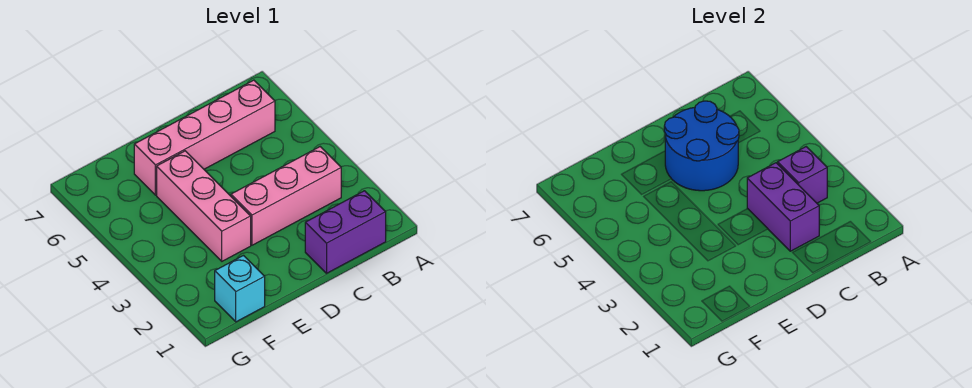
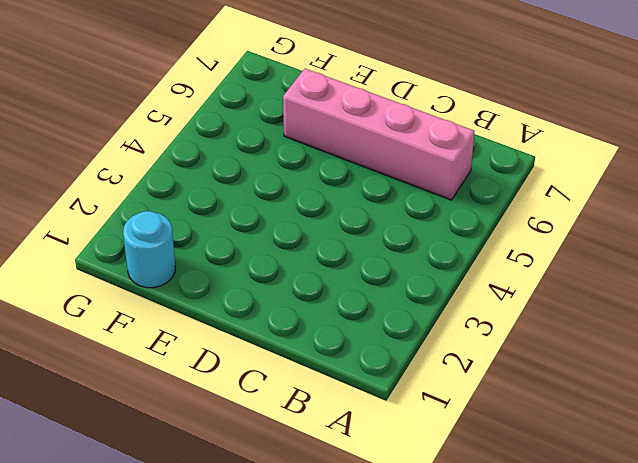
cyan round brick F1 level 1 -> cyan brick F1 level 1
none -> purple brick B1:C1 level 1
none -> pink brick B3:D3 level 1

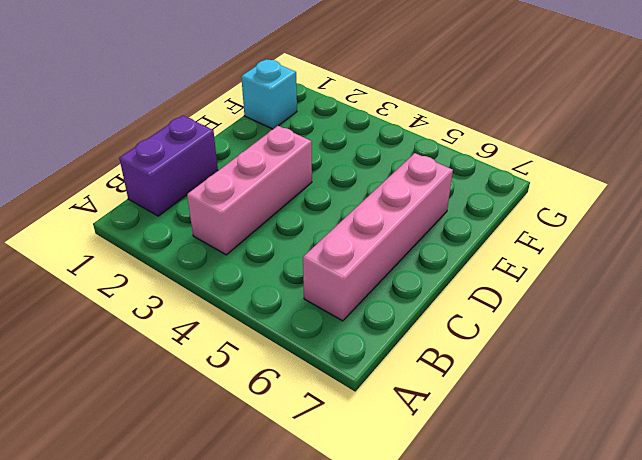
none -> pink brick E3:E5 level 1
none -> purple brick B3 level 2

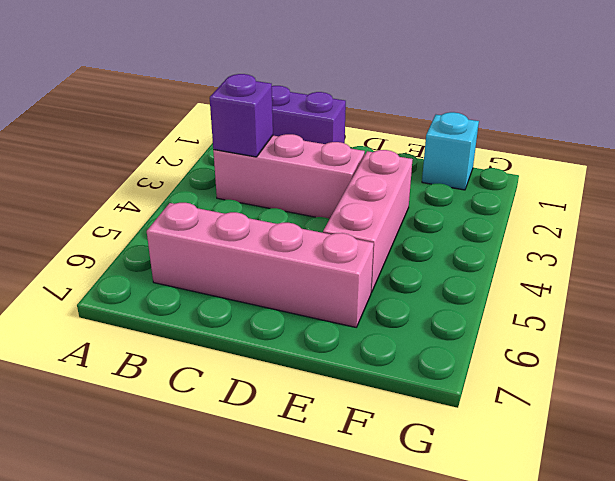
none -> purple brick C2:C3 level 2
none -> blue round brick C5:D6 level 2

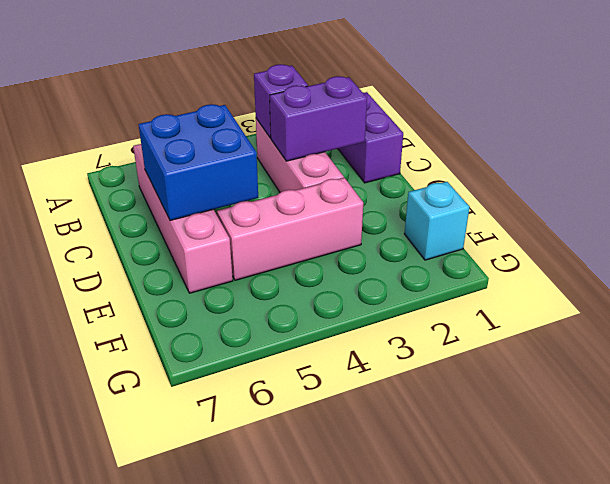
blue brick C5:D6 level 2 -> blue round brick C5:D6 level 2

